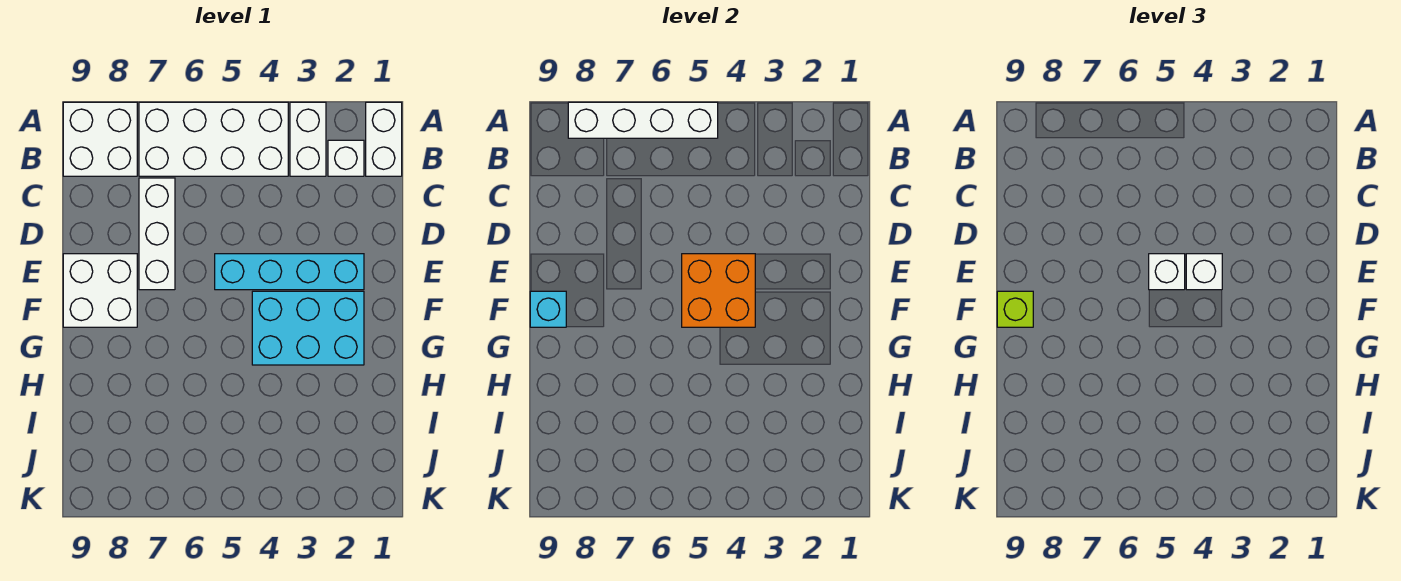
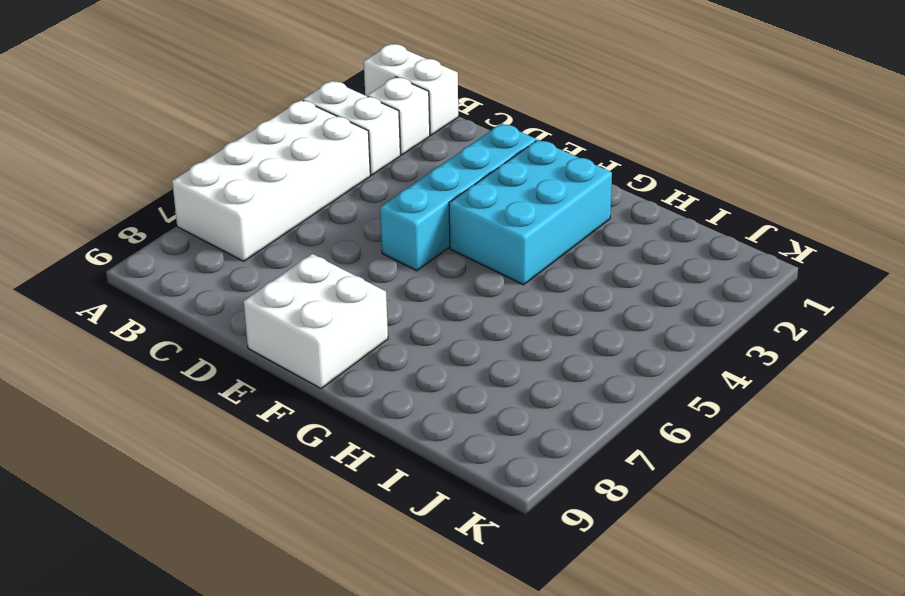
none -> white brick A8:B9 level 1
none -> white brick C7:E7 level 1
none -> white brick A5:A8 level 2

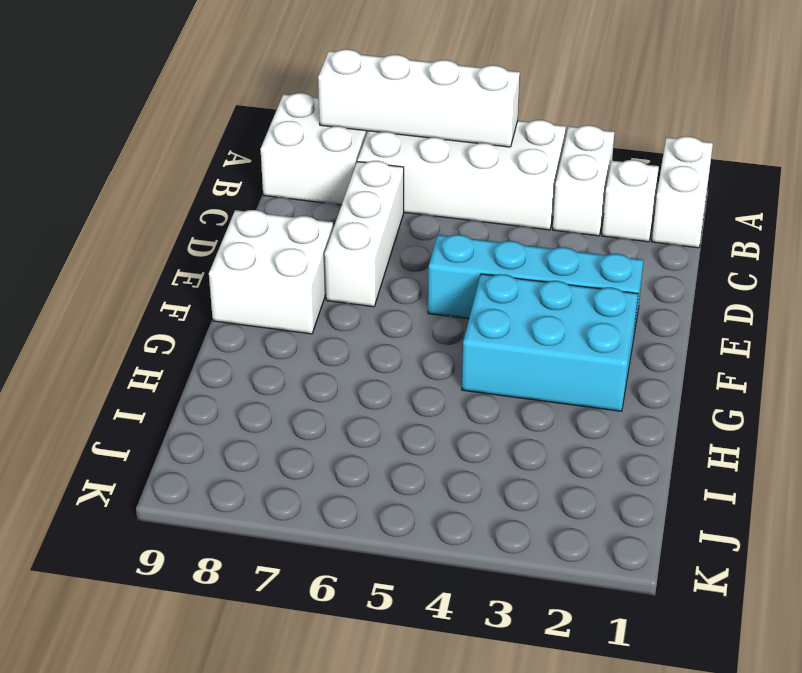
none -> orange brick E4:F5 level 2
none -> cyan brick F9 level 2
none -> white brick E4 level 3

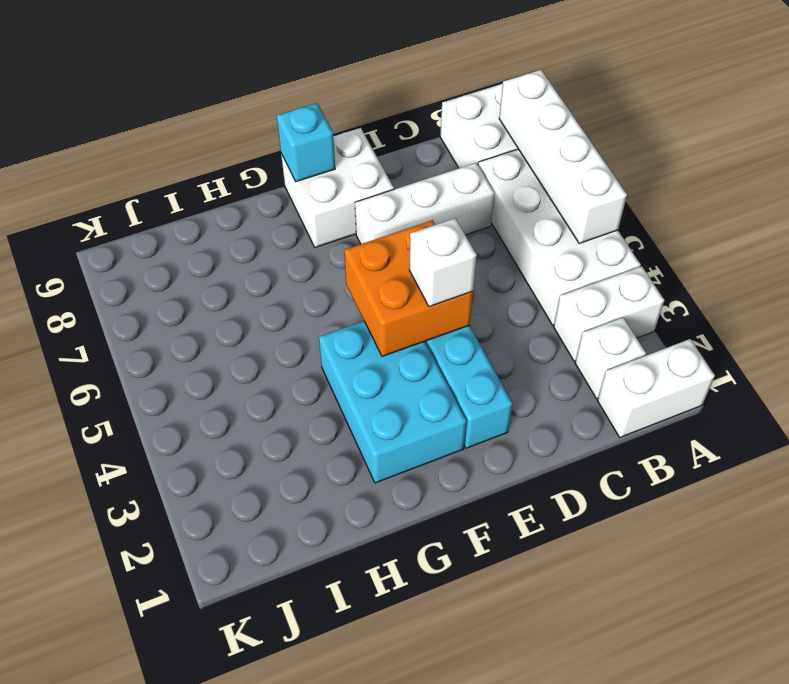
none -> white brick E5 level 3
none -> lime brick F9 level 3

